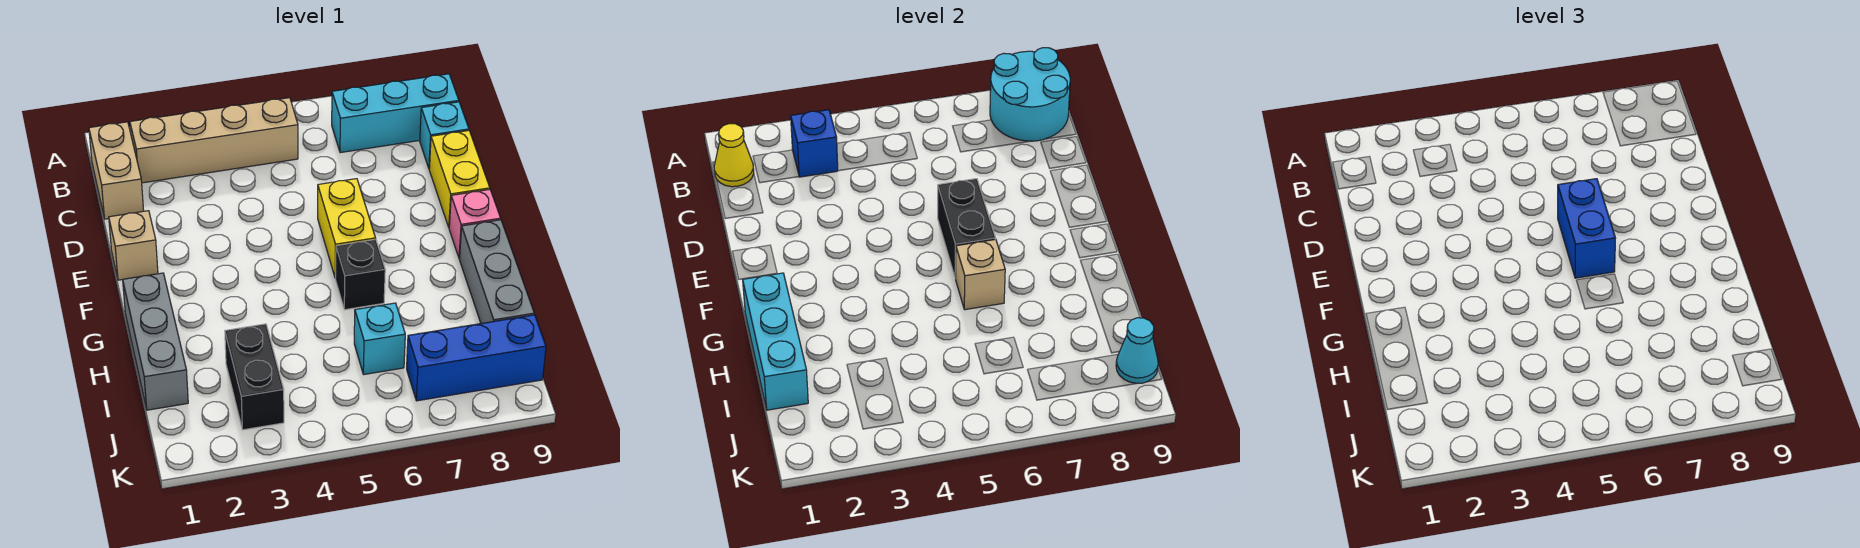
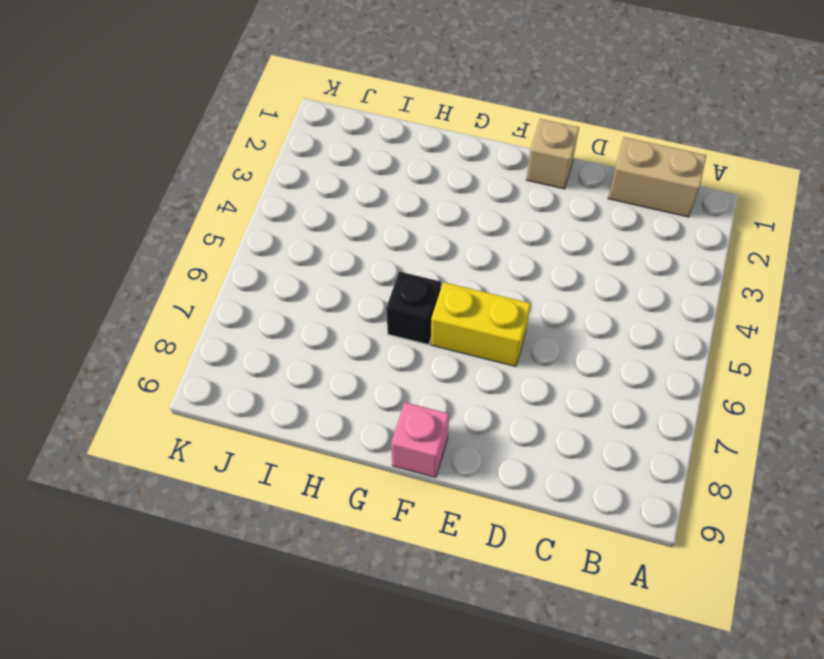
none -> tan brick B2:B5 level 1
none -> cyan brick B7:B9 level 1
none -> cyan brick C9 level 1

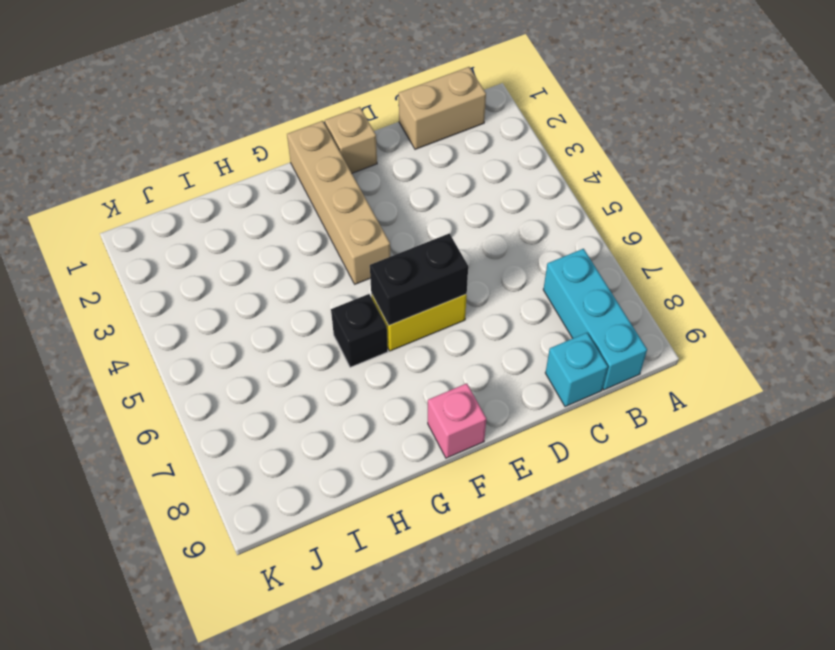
tan brick F1:F4 level 1 -> tan brick B2:B5 level 1
none -> yellow brick D9:E9 level 1
none -> grey brick G1:I1 level 1
none -> grey brick G9:I9 level 1

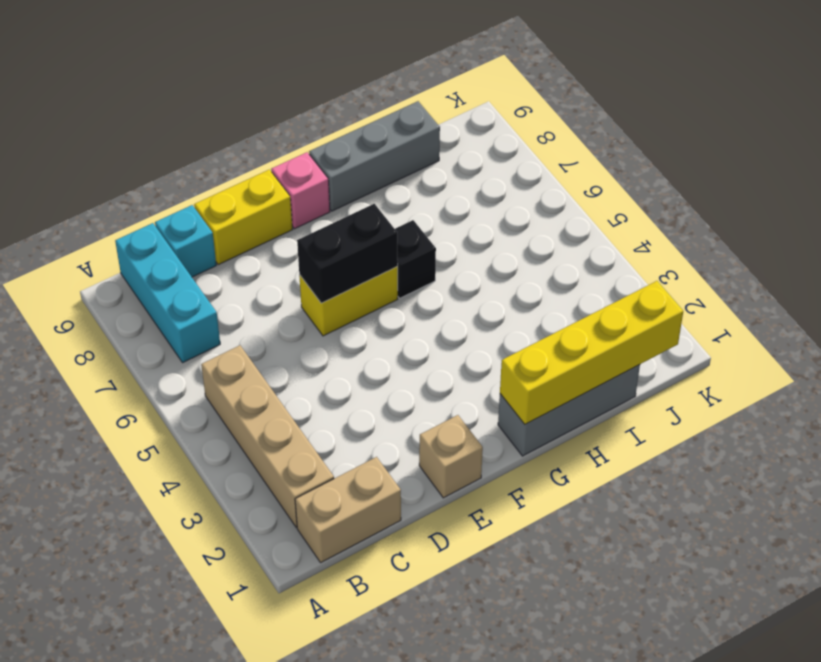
yellow brick G1:J1 level 2 -> cyan brick G1:I1 level 2
none -> black brick I3:J3 level 1
none -> cyan brick I6 level 1
none -> blue brick J7:J9 level 1

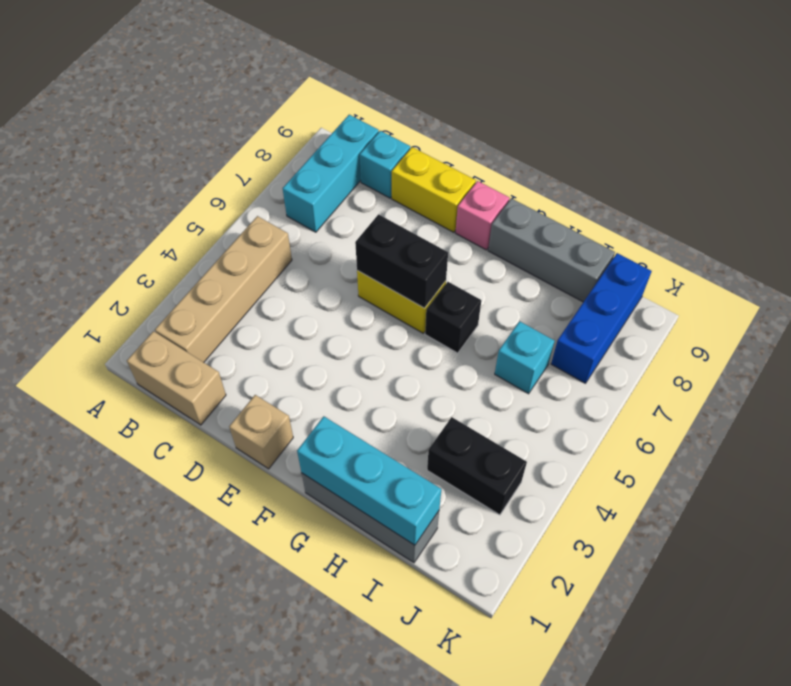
none -> cyan round brick A8:B9 level 2
none -> yellow cone B1 level 2
none -> blue brick B3 level 2

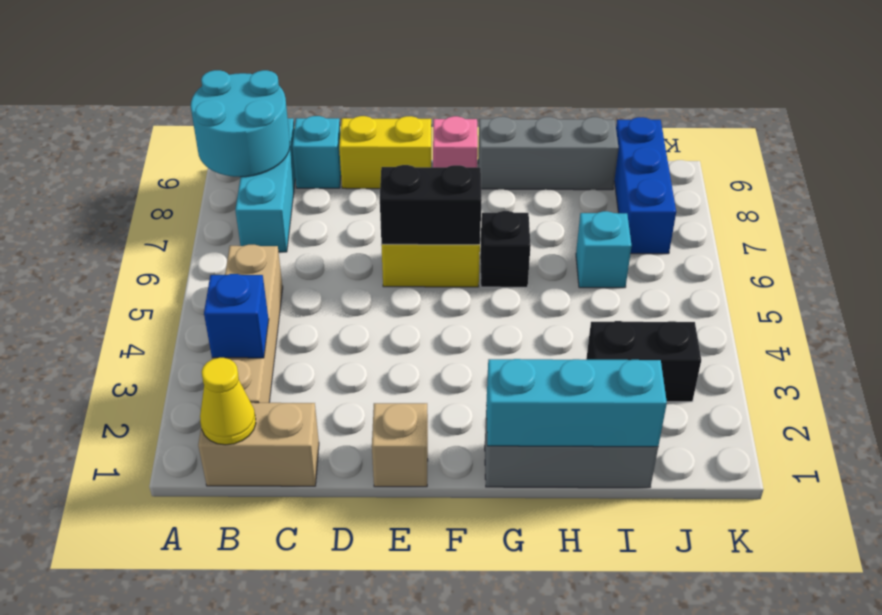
none -> tan brick G6 level 2
none -> cyan cone J9 level 2
none -> blue brick E6:F6 level 3

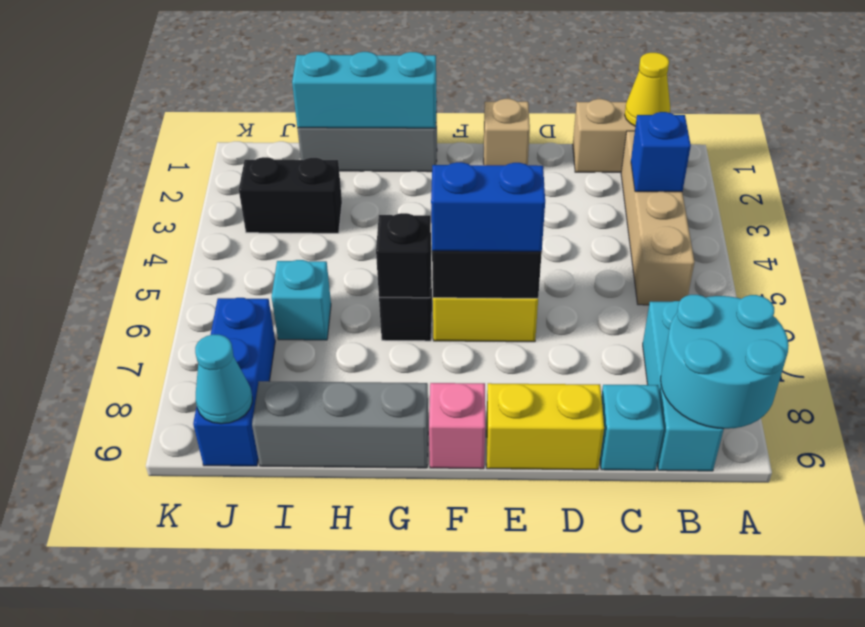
black brick G6 level 2 -> tan brick G6 level 2

